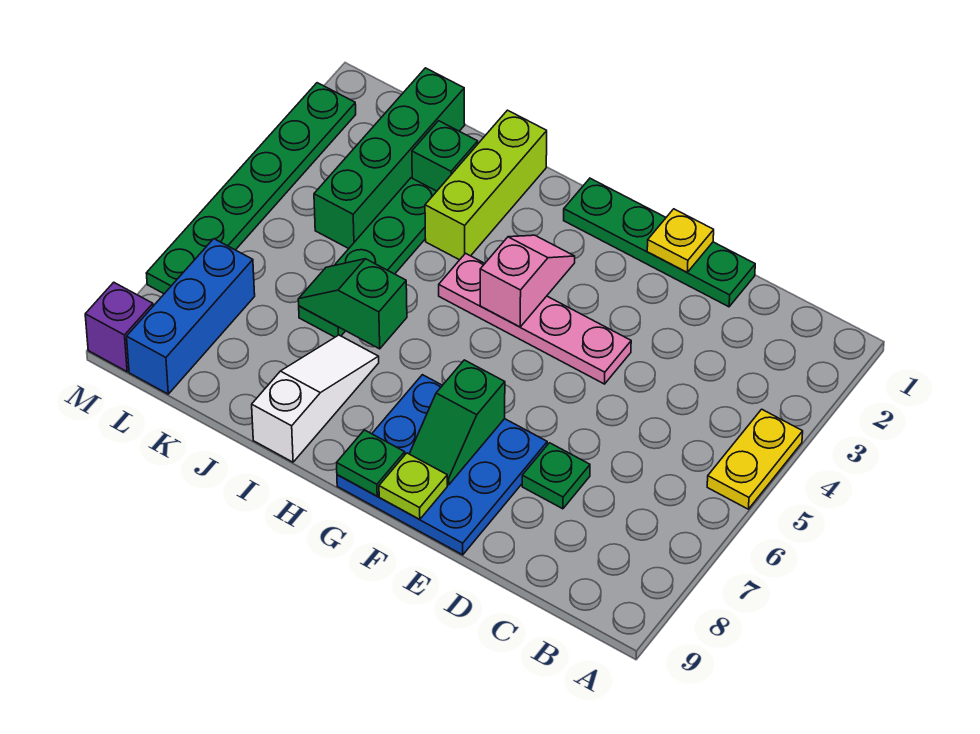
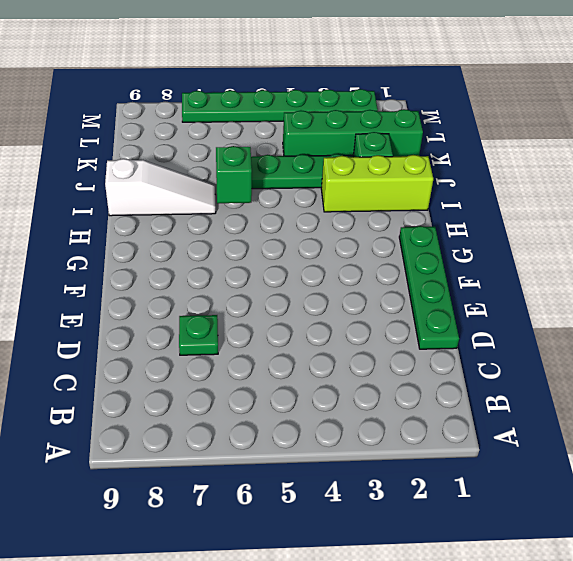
none -> yellow plate A4:A5 level 1
none -> pink plate E4:H4 level 1
none -> blue plate E7:G9 level 1

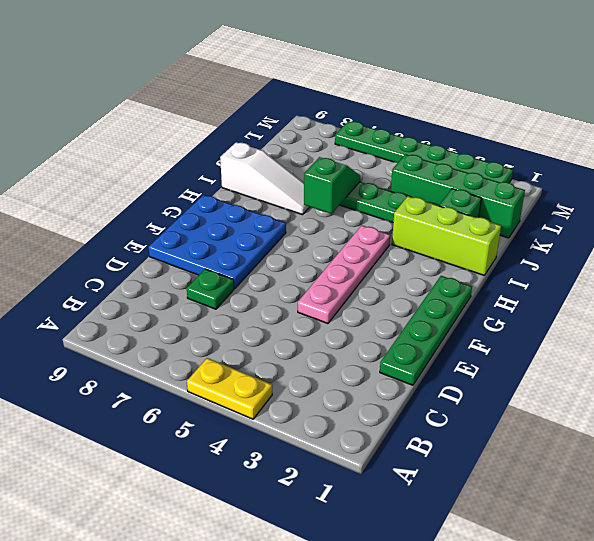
none -> blue brick L7:L9 level 1
none -> purple brick M9 level 1
none -> yellow plate E1 level 2

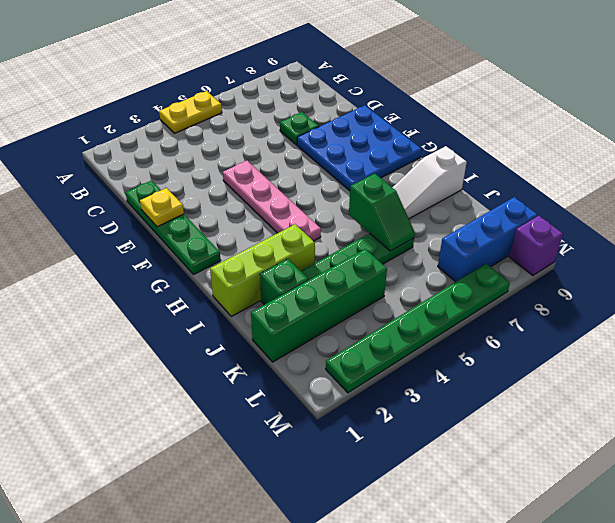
none -> green slope F7:F8 level 2 top 7
none -> lime plate F9 level 2
none -> pink slope G3:G4 level 2 top 4

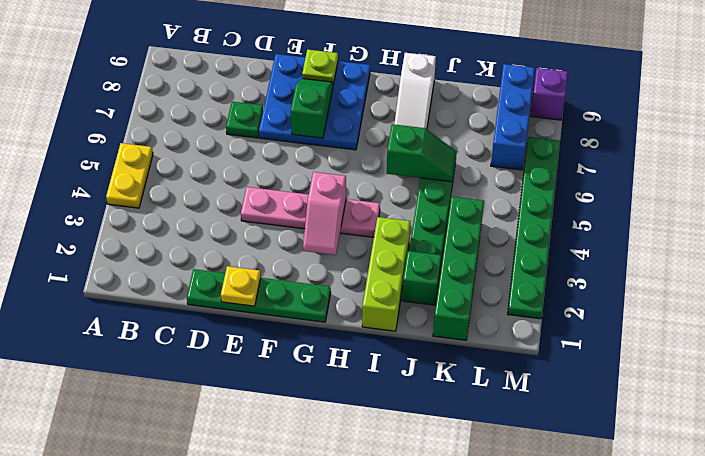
none -> green plate G9 level 2

